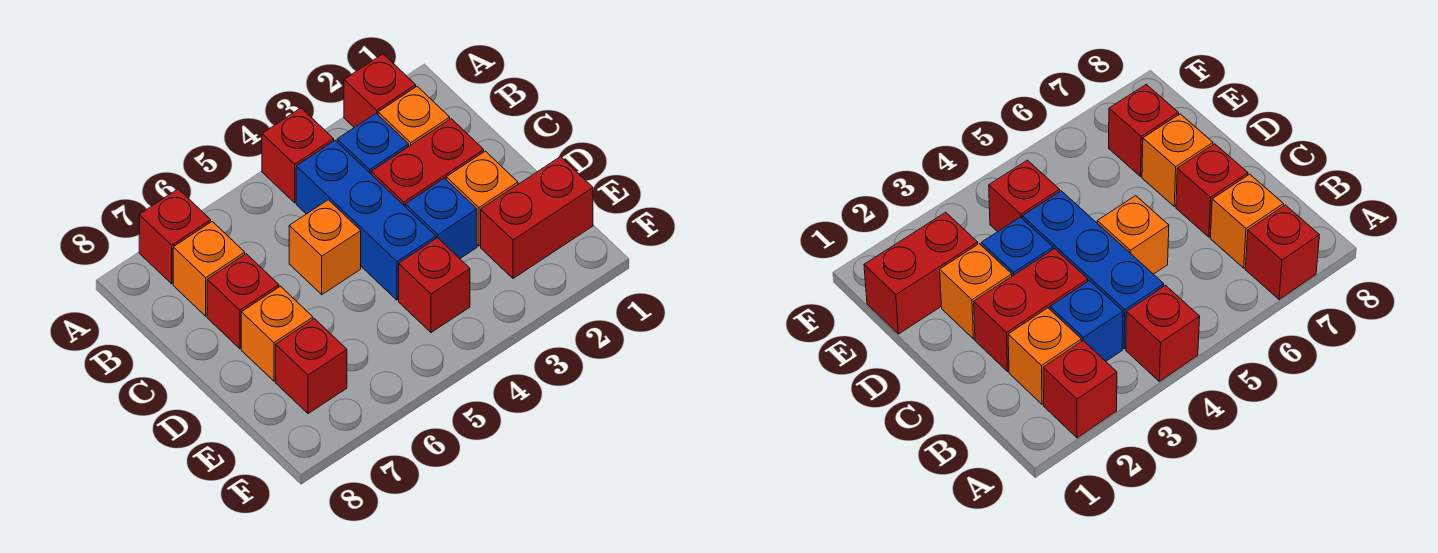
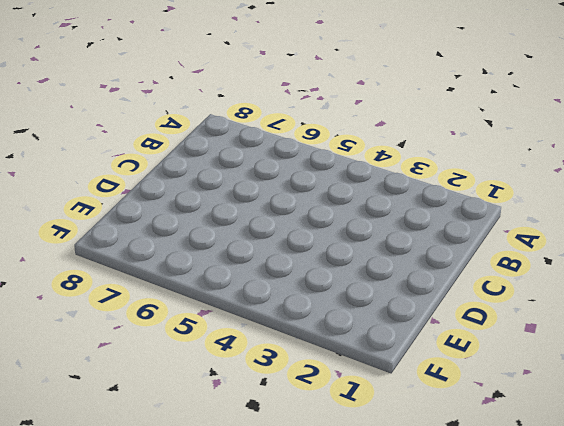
none -> red brick A2 level 1
none -> red brick A4 level 1
none -> red brick A7 level 1

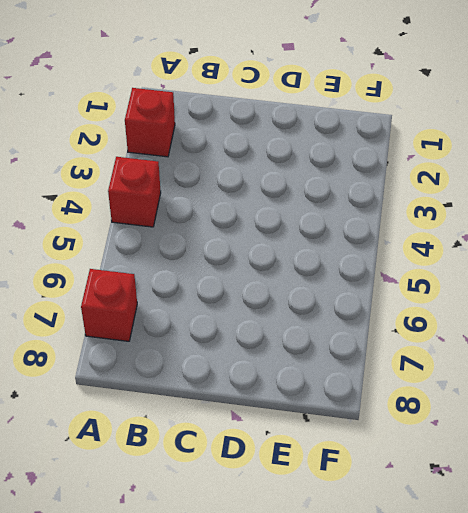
none -> orange brick B2 level 1
none -> blue brick B3 level 1
none -> blue brick B4:D4 level 1

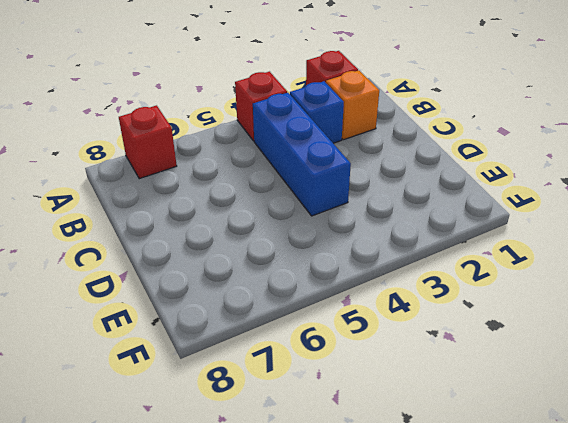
none -> orange brick B7 level 1
none -> red brick C2:C3 level 1
none -> orange brick C5 level 1

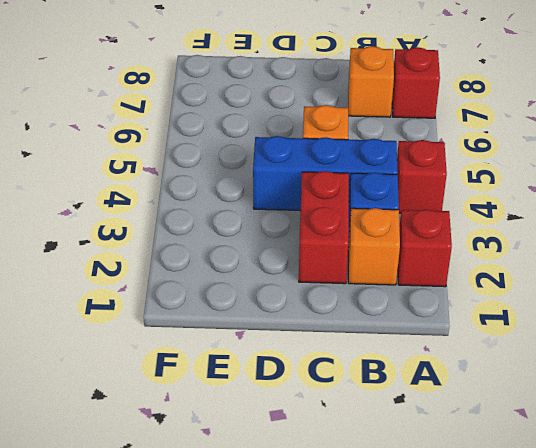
none -> red brick C7 level 1
none -> orange brick D2 level 1
none -> blue brick D3 level 1

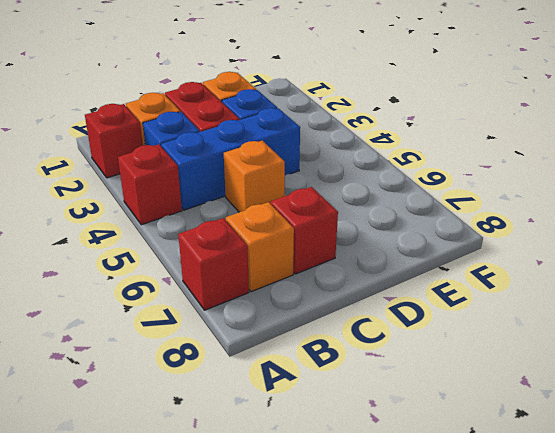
none -> orange brick D7 level 1
none -> red brick E1:E2 level 1
none -> red brick E4 level 1

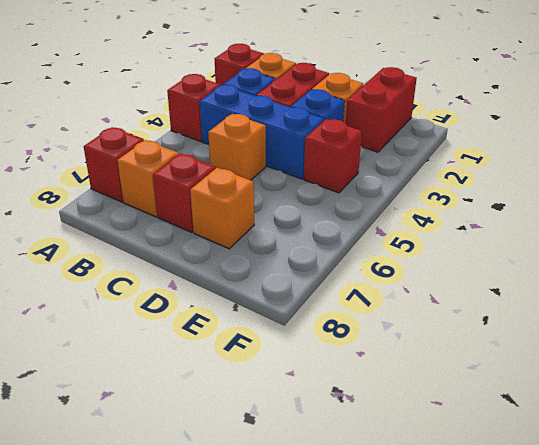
none -> red brick E7 level 1

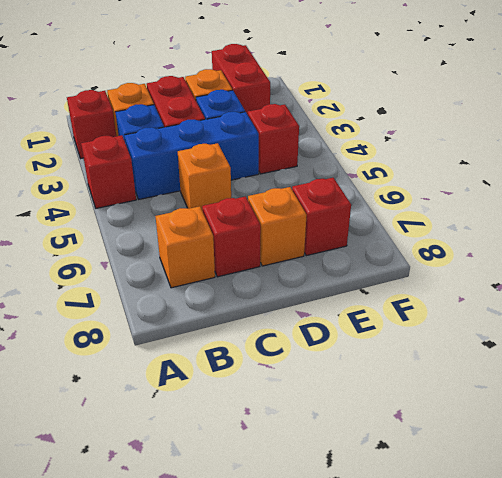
none -> red brick A7 level 1

